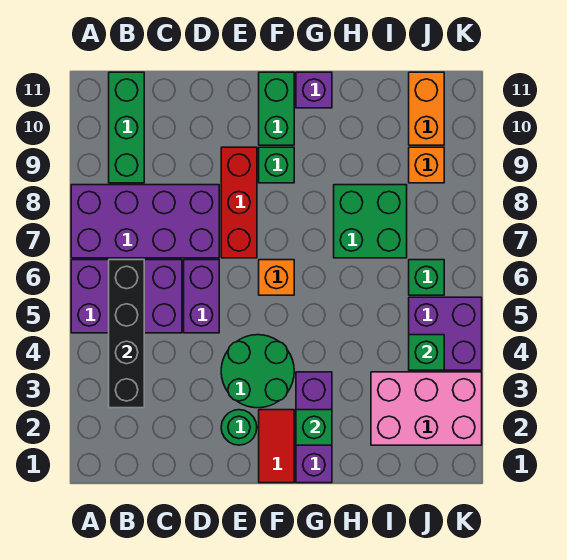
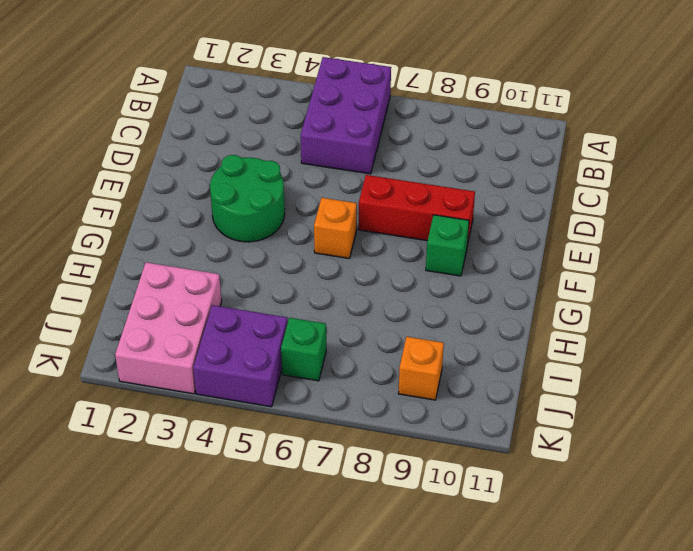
none -> purple brick A7:D8 level 1
none -> green brick B9:B11 level 1
none -> purple brick D5:D6 level 1

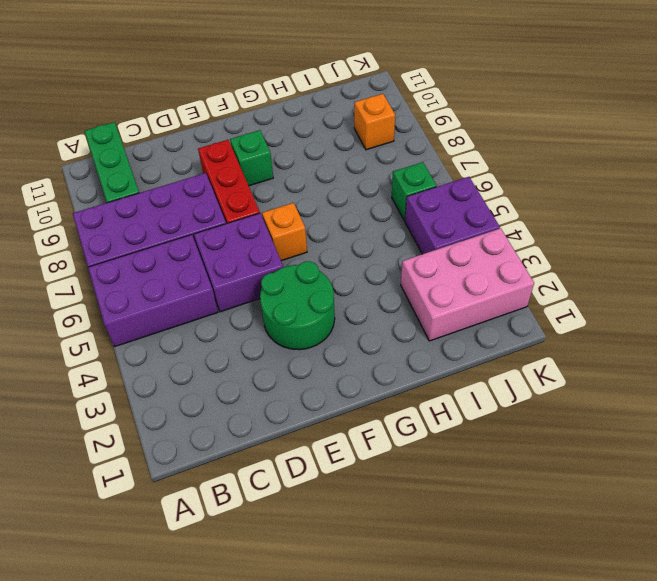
purple brick D5:E6 level 1 -> purple brick D5:D6 level 1
none -> green round brick E2 level 1
none -> red tile F1:F2 level 1
none -> green brick F10:F11 level 1

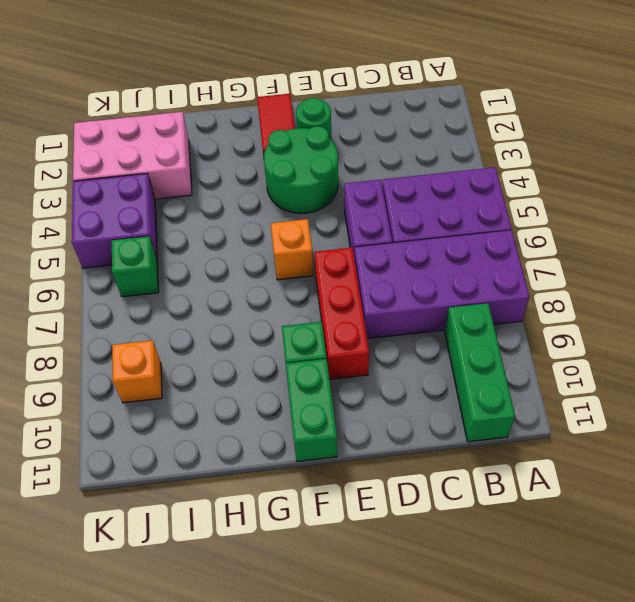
none -> purple brick G1:G3 level 1
none -> purple brick G11 level 1
none -> green brick H7:I8 level 1

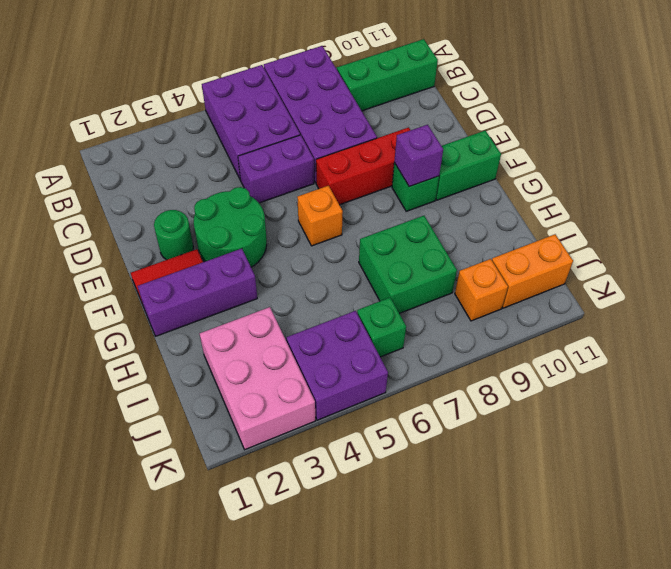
purple brick F9 level 2 -> purple brick G11 level 1
none -> black brick B3:B6 level 2
none -> green brick G2 level 2
none -> green brick J4 level 2

